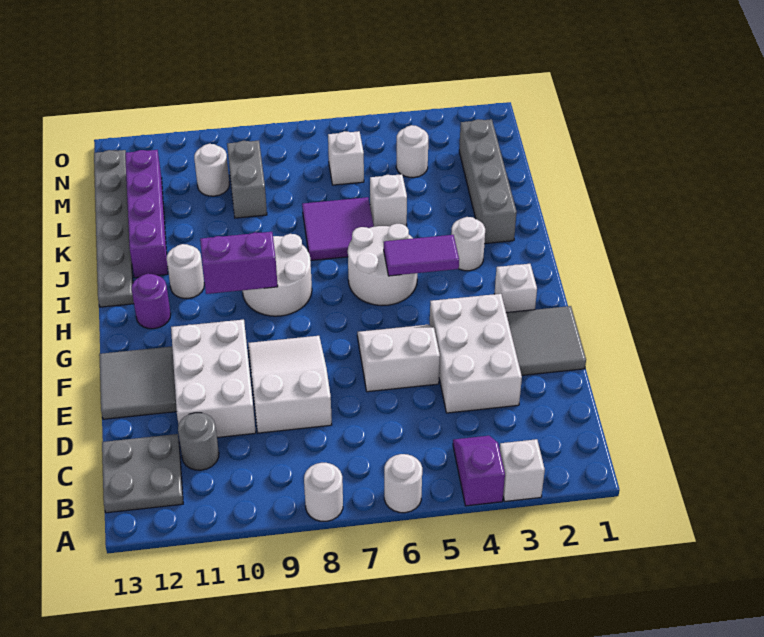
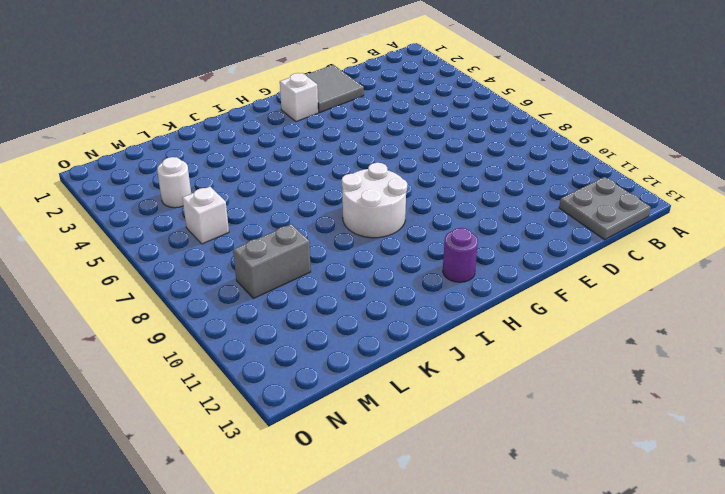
none -> white brick A3 level 1
none -> purple slope A4:B4 level 1 top A
none -> white round brick A6 level 1

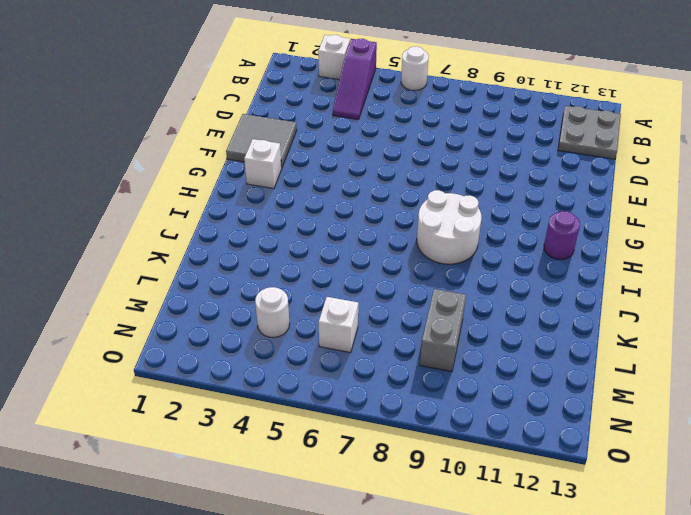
purple slope A4:C4 level 1 top A -> purple slope A4:B4 level 1 top A
none -> white round brick A8 level 1
none -> grey round brick C11 level 1
none -> white brick D3:F4 level 1

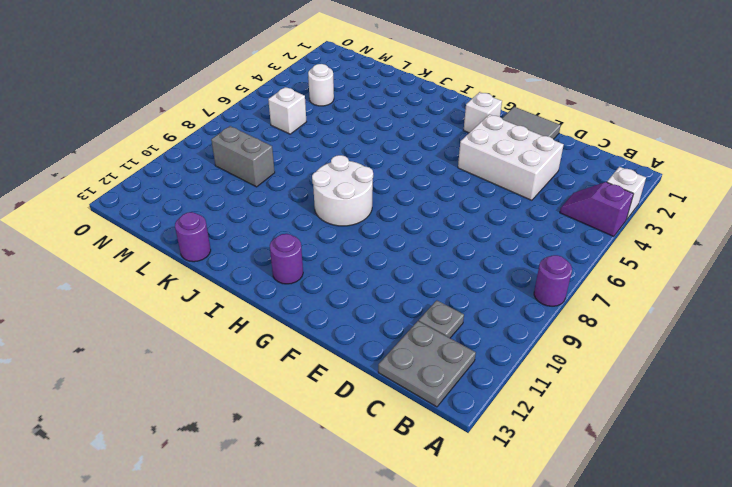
purple round brick A8 level 1 -> white round brick A8 level 1
grey plate C11 level 1 -> grey round brick C11 level 1
purple round brick K13 level 1 -> grey plate I13:N13 level 1
none -> white round brick A6 level 1
none -> white slope D8:F9 level 1 top D
none -> white brick D10:F11 level 1

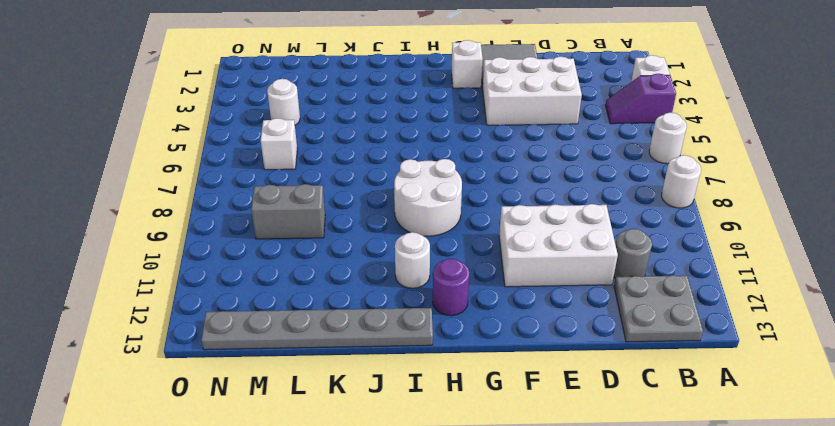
none -> white slope D8:F9 level 1 top D
none -> white slope E5:F6 level 1 top E
none -> grey tile E12:F13 level 1

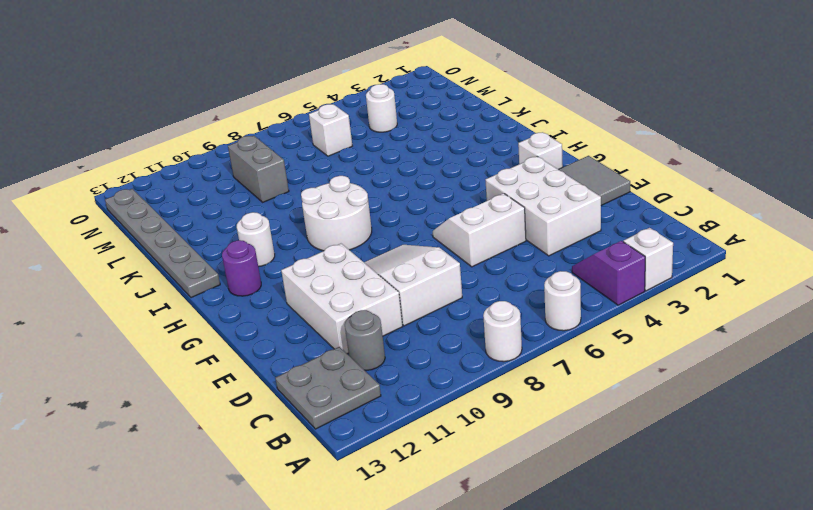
none -> grey tile E12:F13 level 1
none -> white round brick H5:I6 level 1
none -> white round brick I3 level 1

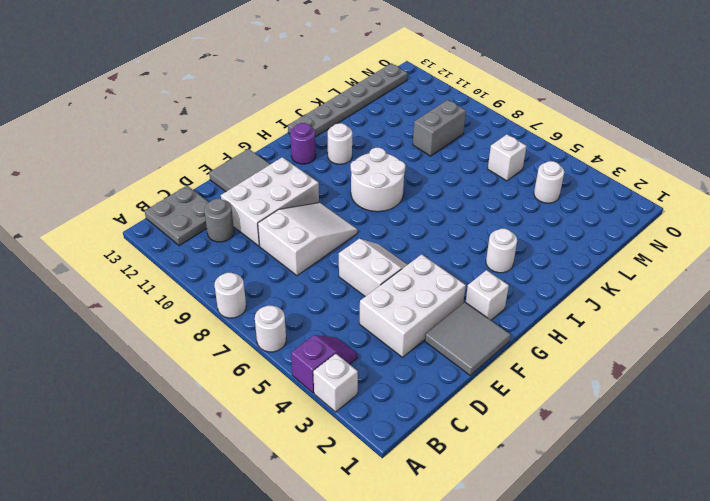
none -> white round brick H5:I6 level 1
none -> grey brick J2:M2 level 1
none -> purple tile J6:K7 level 1

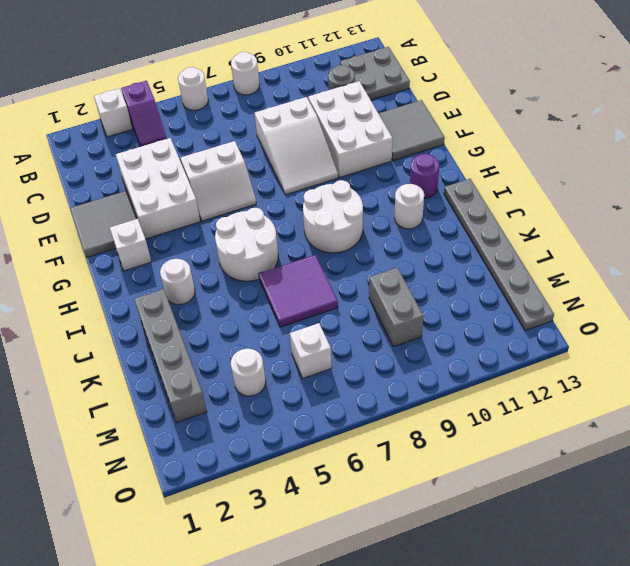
none -> purple brick J12:M12 level 1
none -> white brick K5 level 1
none -> white round brick M10 level 1

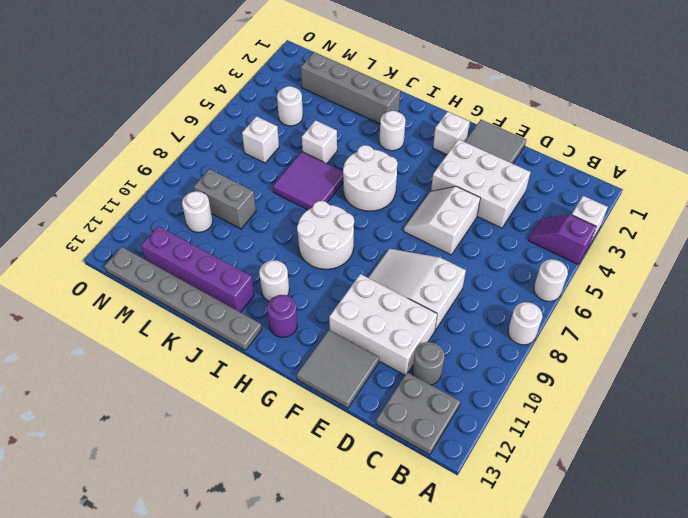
none -> purple tile H4:H5 level 2
none -> purple brick H9:H10 level 2

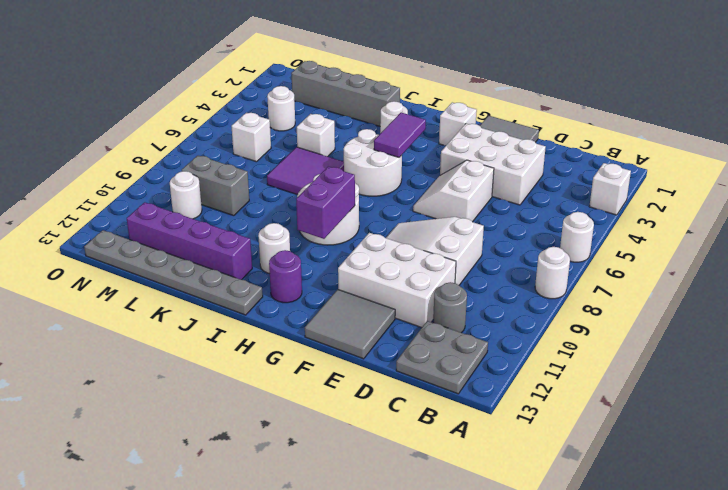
none -> purple slope A4:B4 level 1 top A

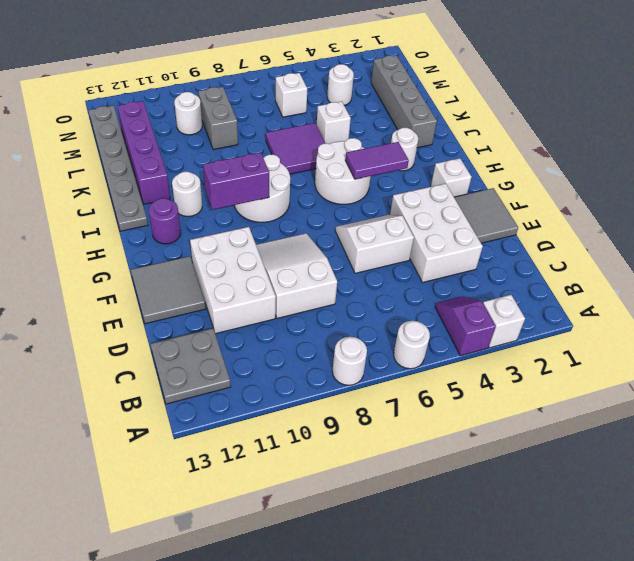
none -> grey round brick C11 level 1

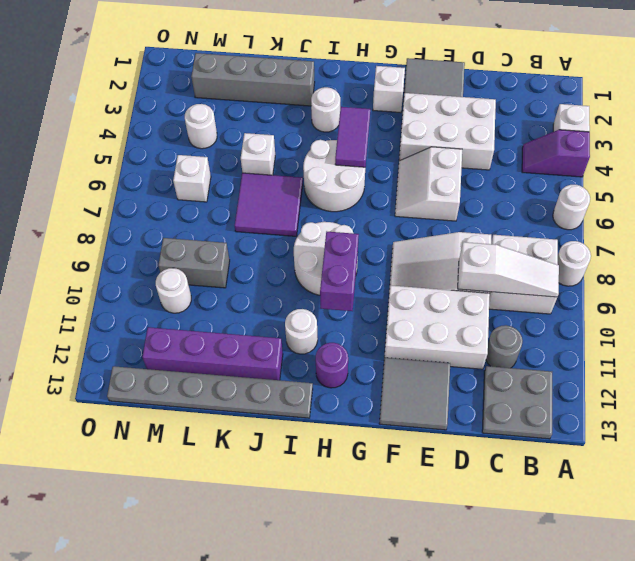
white brick B8:C9 level 1 -> none
white slope B9:D9 level 2 top D -> none

